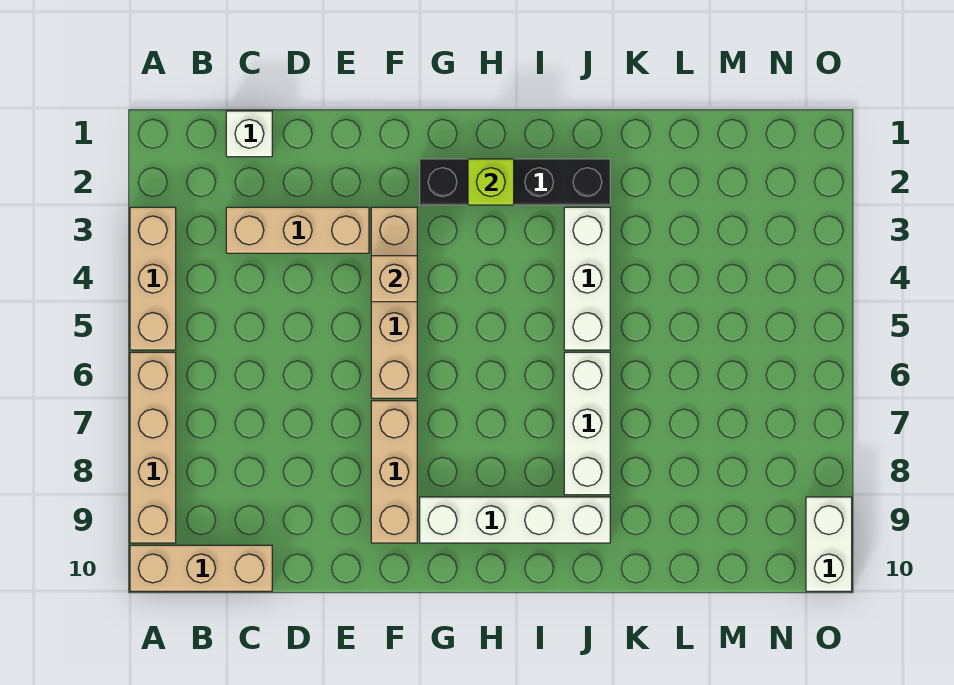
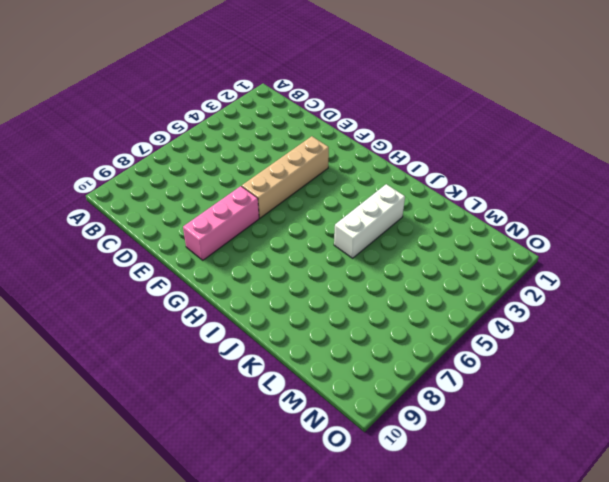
pink brick F7:F9 level 1 -> tan brick F7:F9 level 1
none -> tan brick A3:A5 level 1
none -> tan brick A6:A9 level 1
none -> tan brick A10:C10 level 1

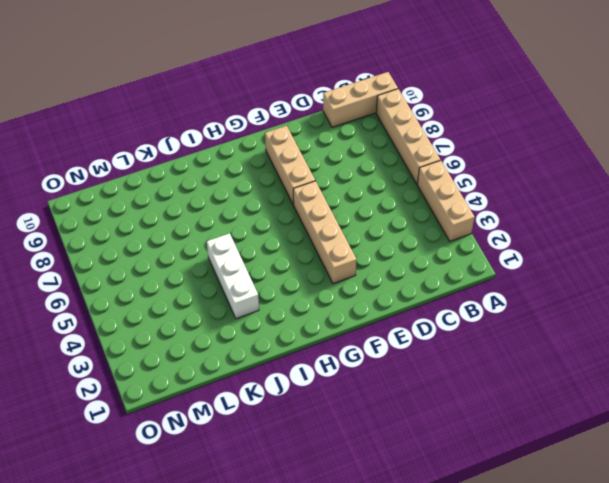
none -> white brick C1 level 1
none -> tan brick C3:E3 level 1
none -> black brick G2:J2 level 1

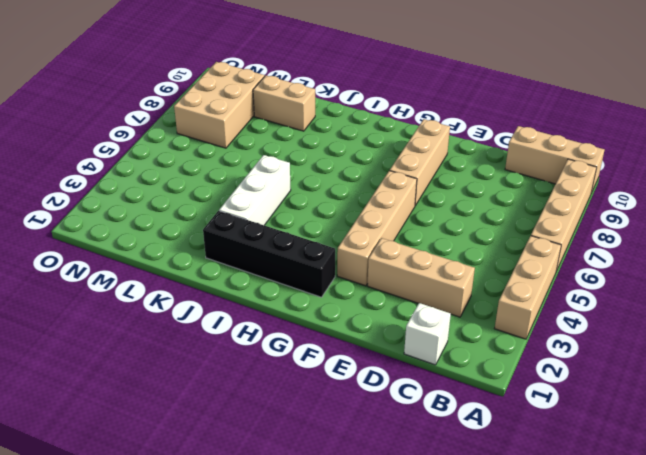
tan brick K9:L9 level 1 -> none
tan brick M7:N9 level 1 -> none
none -> white brick G9:J9 level 1
none -> white brick J6:J8 level 1
none -> white brick O9:O10 level 1

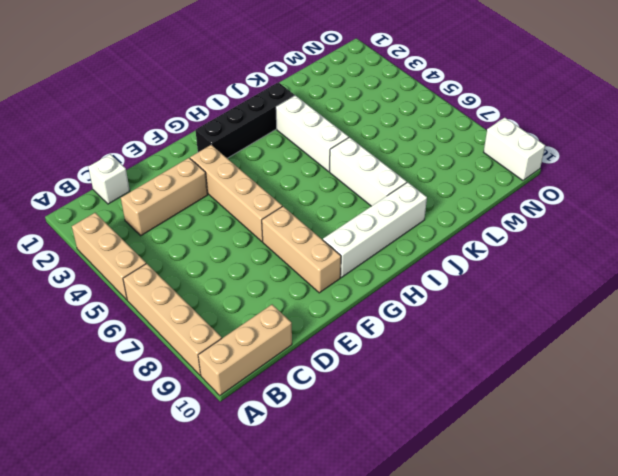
none -> tan brick F4 level 2
none -> lime brick H2 level 2

